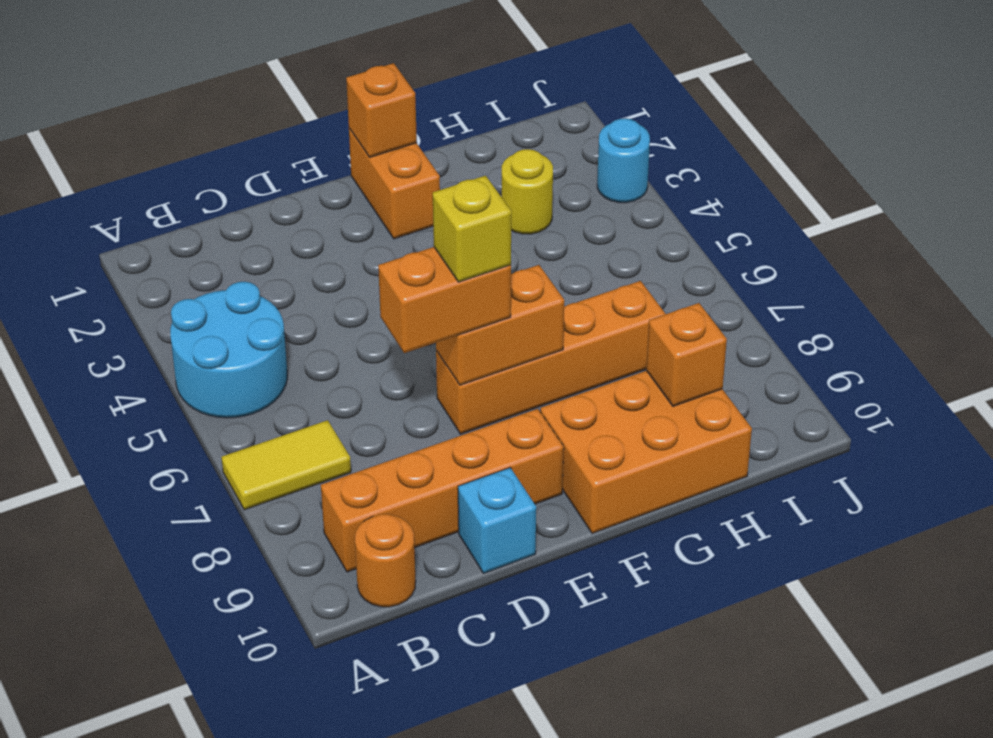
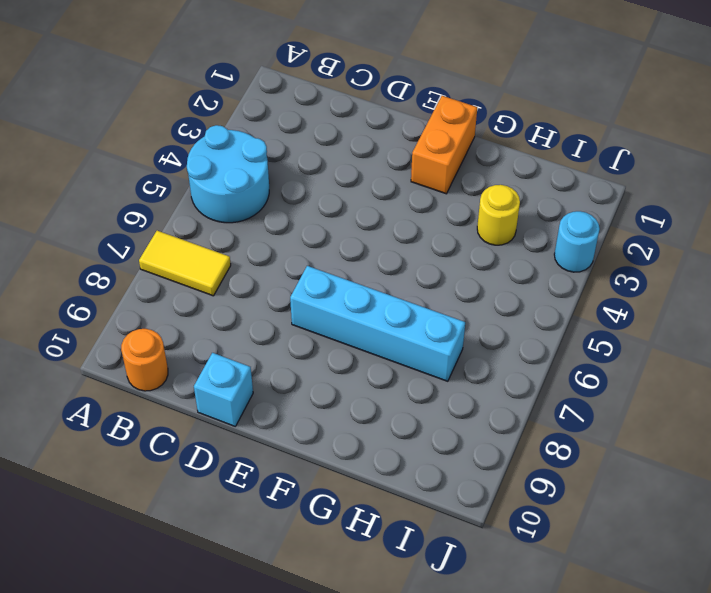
cyan brick E7:H7 level 1 -> orange brick E7:H7 level 1
none -> orange brick B9:E9 level 1
none -> orange brick F9:H10 level 1
none -> orange brick E7:F7 level 2

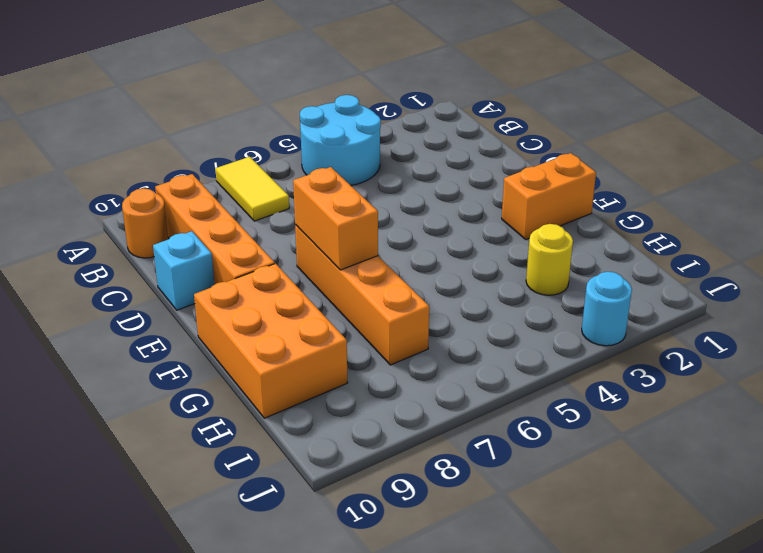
none -> orange brick F1 level 2
none -> orange brick H9 level 2
none -> orange brick D7:E7 level 3

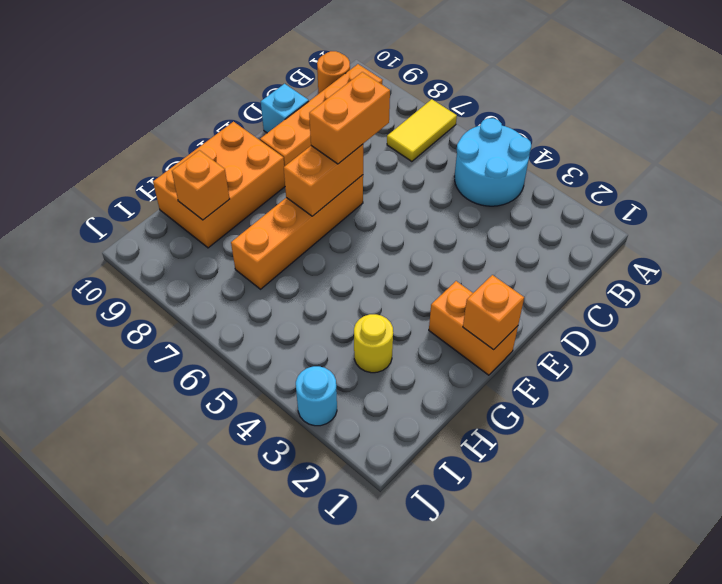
none -> yellow brick E7 level 4

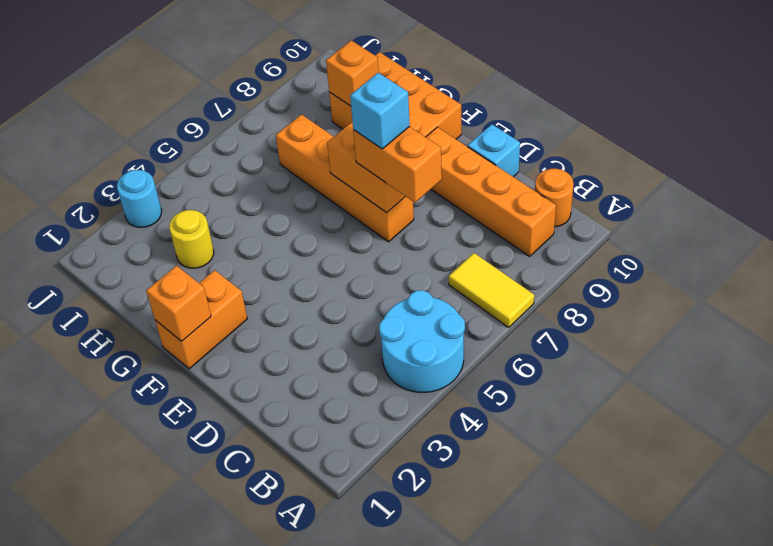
cyan brick E7 level 4 -> yellow brick E7 level 4

